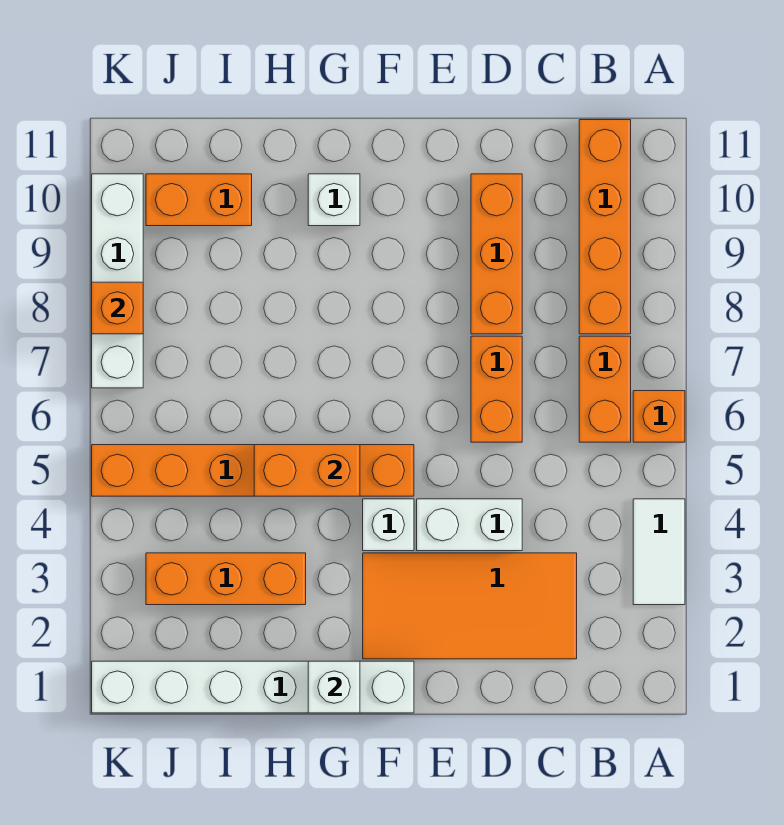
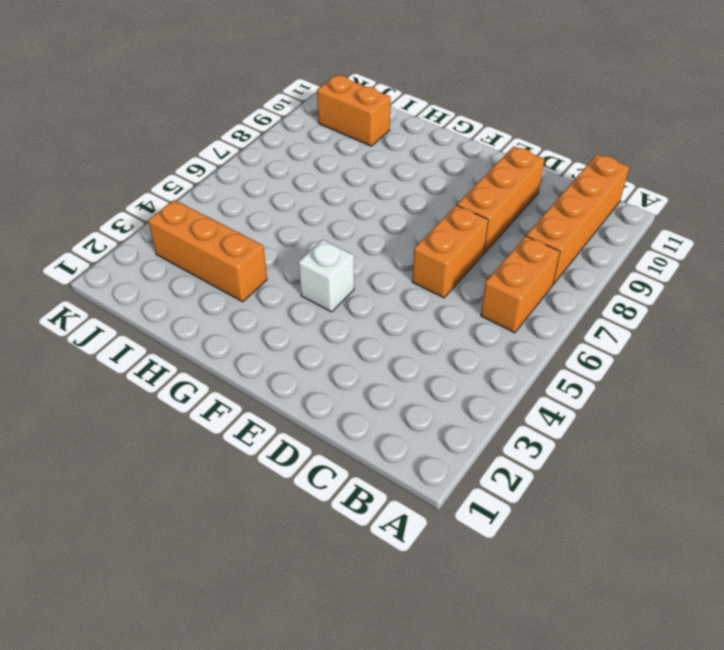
none -> white tile A3:A4 level 1
none -> orange brick A6 level 1
none -> orange tile C2:F3 level 1

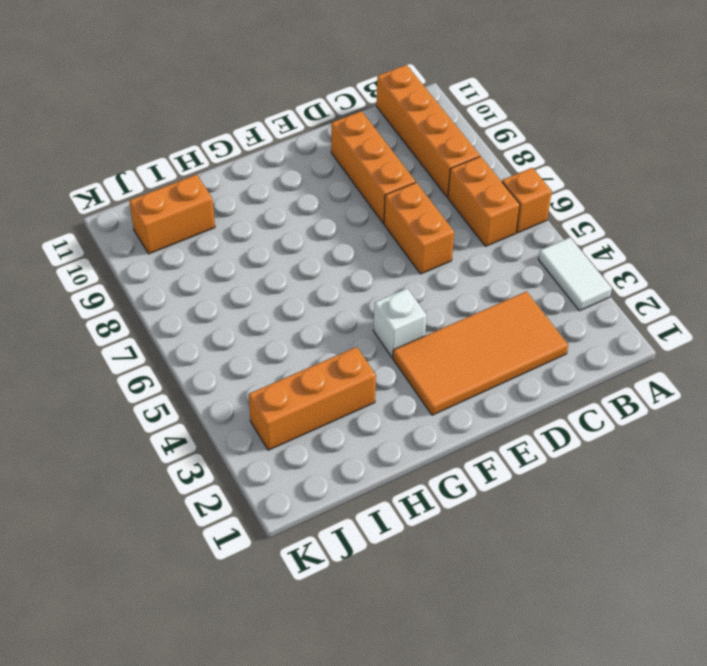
none -> white brick D4:E4 level 1
none -> white brick F1:K1 level 1
none -> orange brick F5:K5 level 1

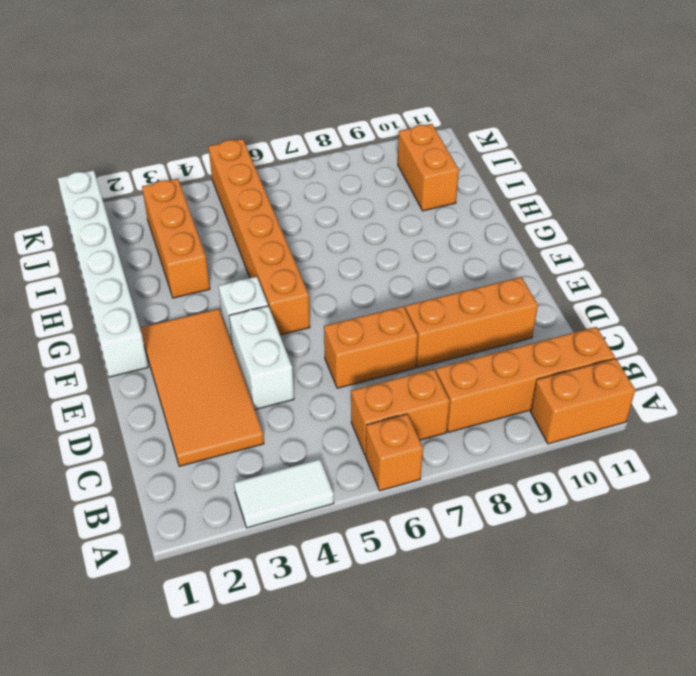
orange brick A10:A11 level 1 -> orange brick G5:H5 level 2
none -> white brick G10 level 1
none -> white brick K7:K10 level 1
none -> white brick G1 level 2

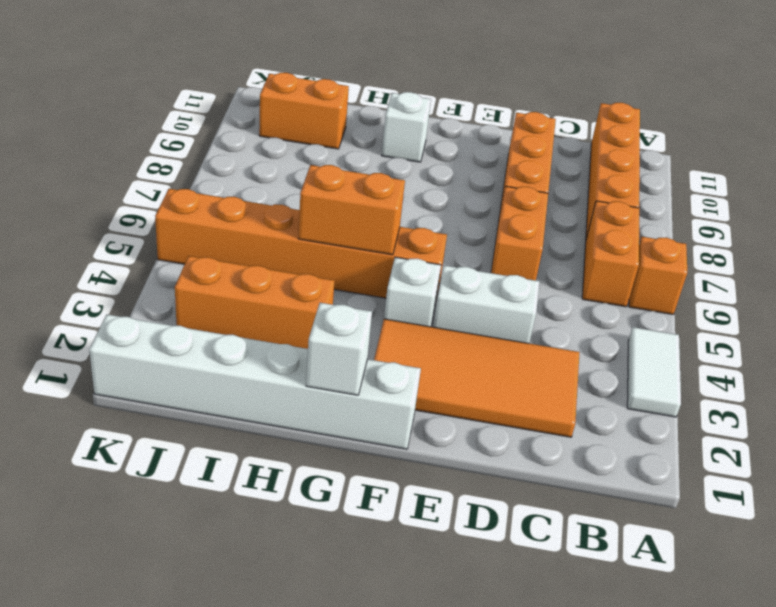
none -> white brick K7:K10 level 1
none -> orange brick K8 level 2

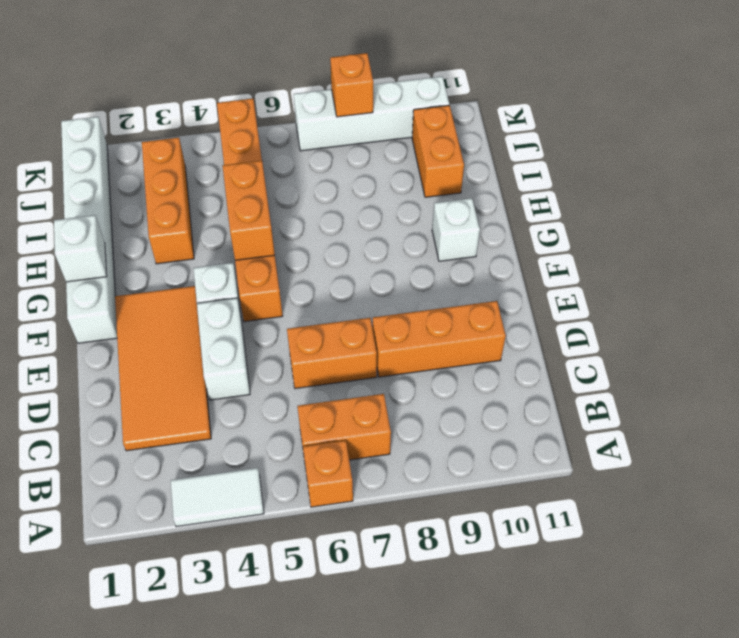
none -> orange brick B8:B11 level 1

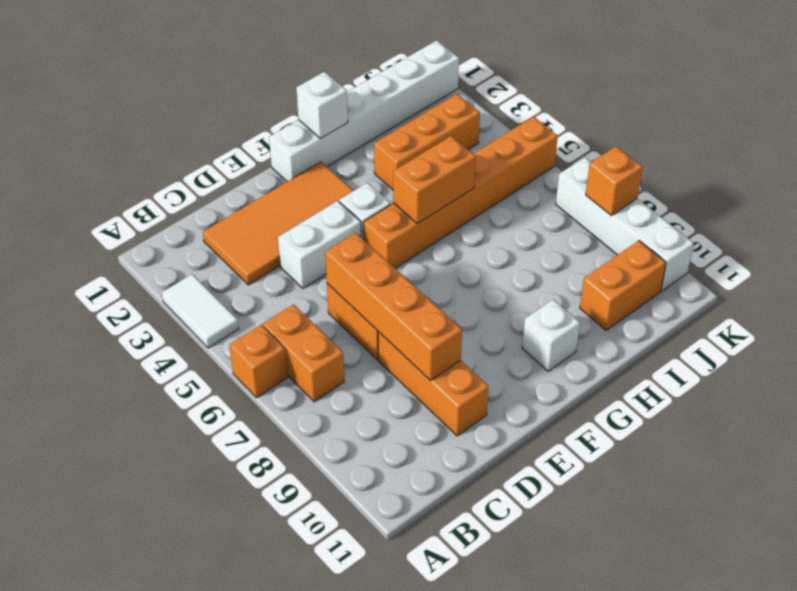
orange brick D6:D9 level 2 -> orange brick B8:B11 level 1

